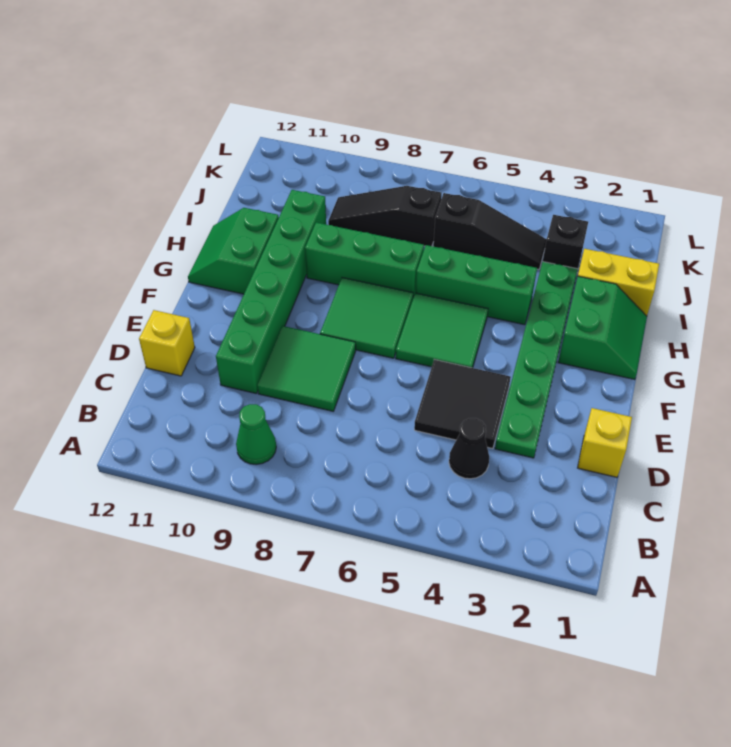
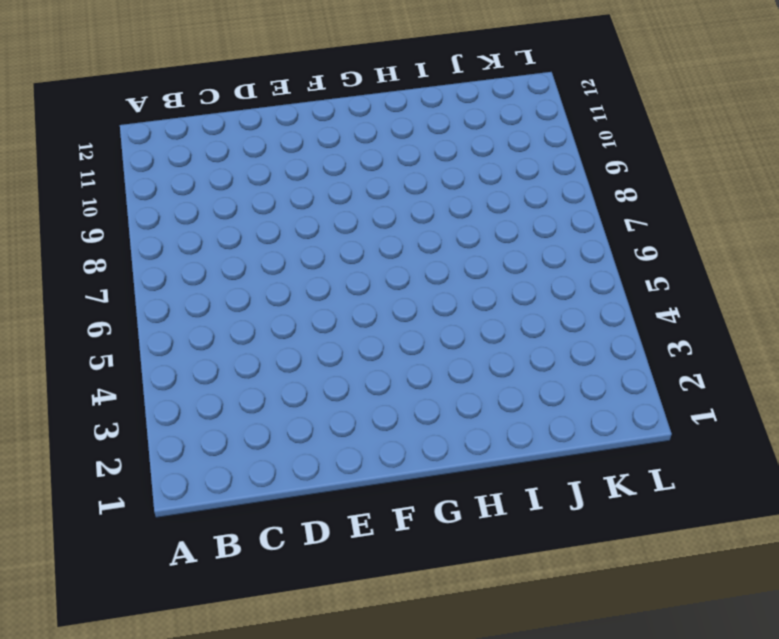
none -> green cone B9 level 1
none -> black cone C4 level 1
none -> yellow brick D1 level 1

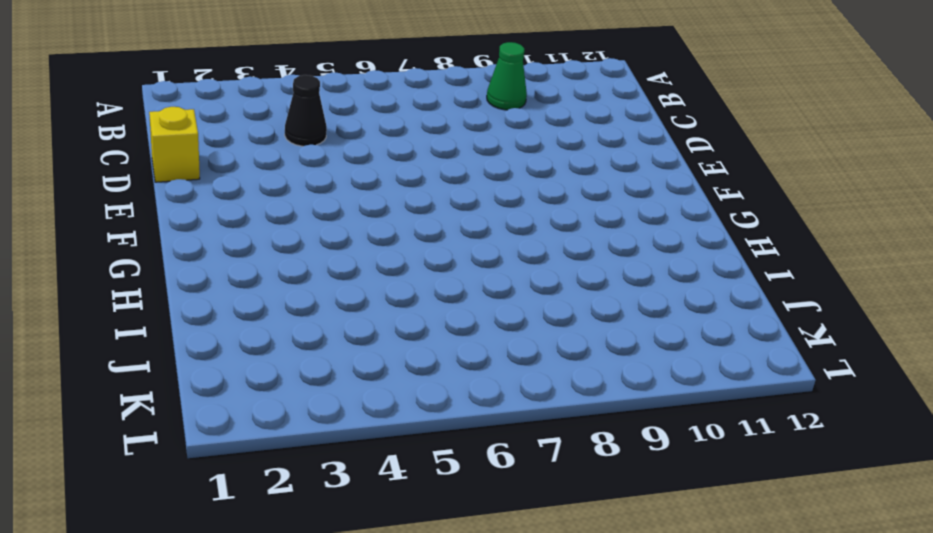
none -> green plate D3:I3 level 1
none -> black tile D4:E5 level 1
none -> green tile D8:E9 level 1

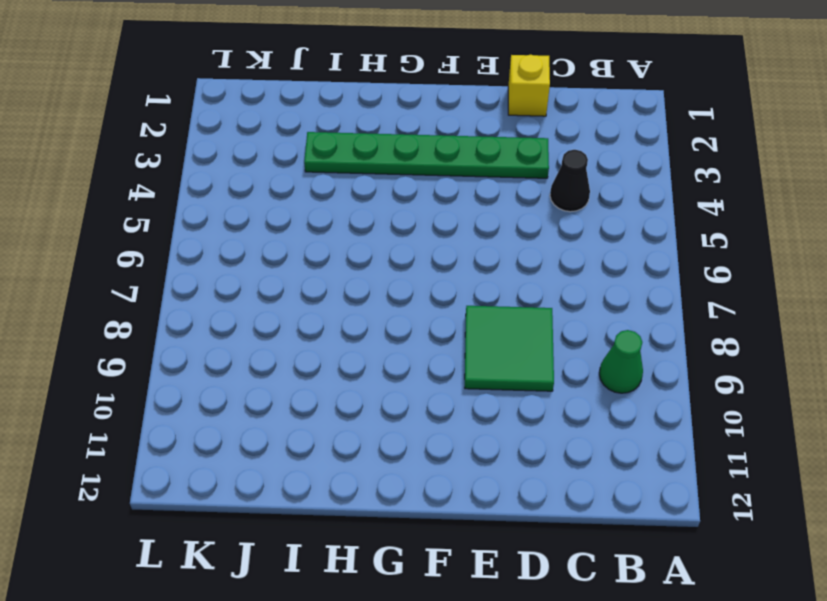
none -> black tile D4:E5 level 1
none -> green brick D10:I10 level 1
none -> yellow brick D12 level 1

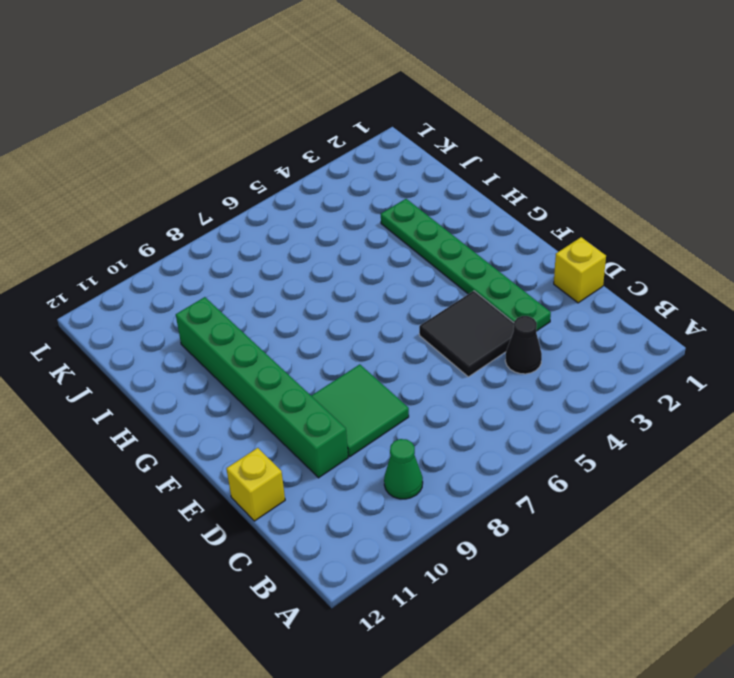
none -> green tile F5:G6 level 1
none -> green tile F7:G8 level 1
none -> green slope G1:H2 level 1 top 2

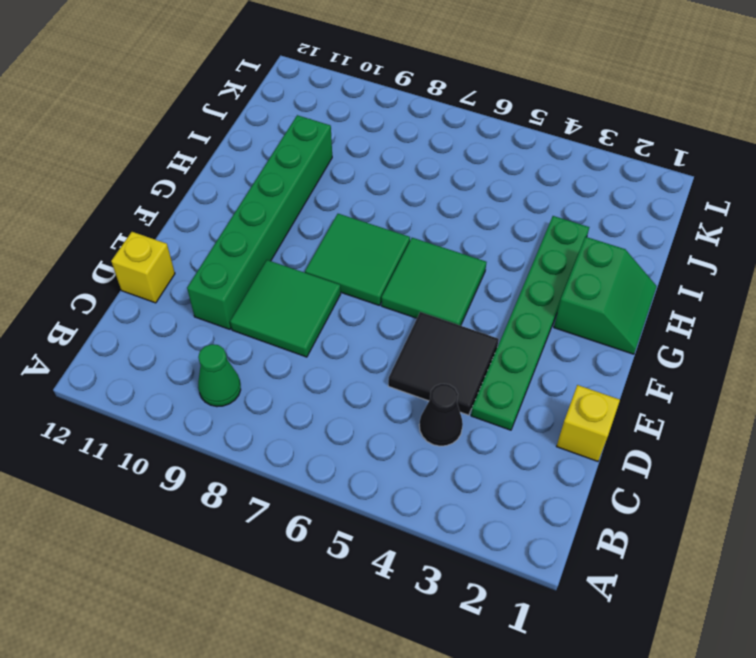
none -> green slope G11:H12 level 1 top 11
none -> green brick H4:H6 level 1
none -> green brick H7:H9 level 1

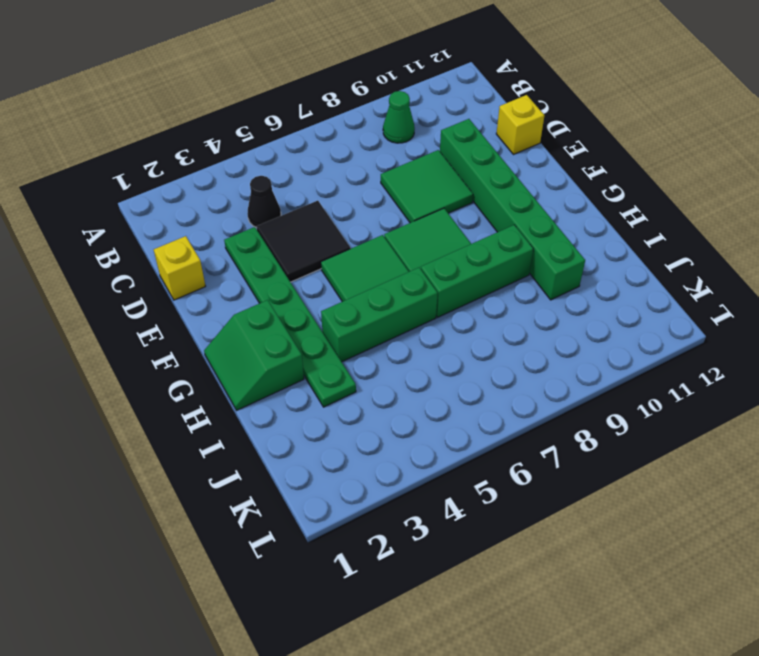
none -> green slope G11:H12 level 1 top 11
none -> yellow brick I1:I2 level 1
none -> black brick J3 level 1

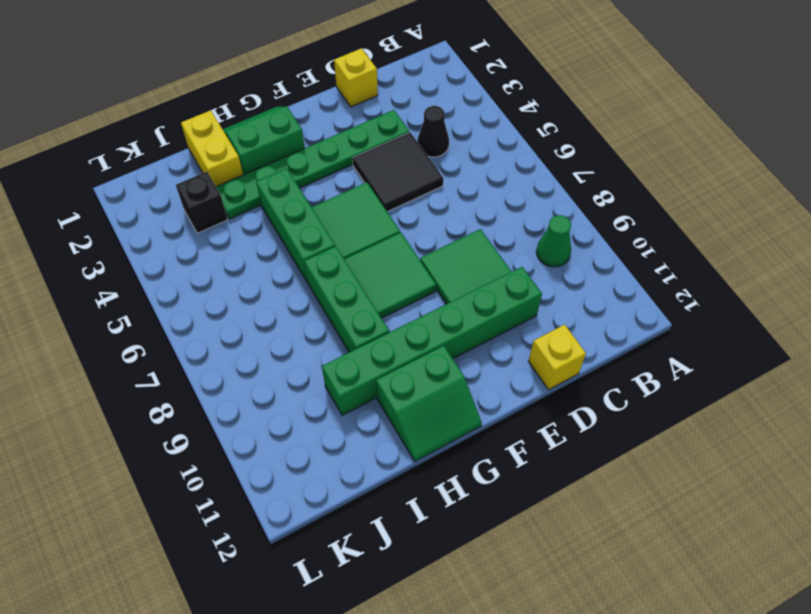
none -> black slope J4:J6 level 1 top 6
none -> black slope J7:J9 level 1 top 7

